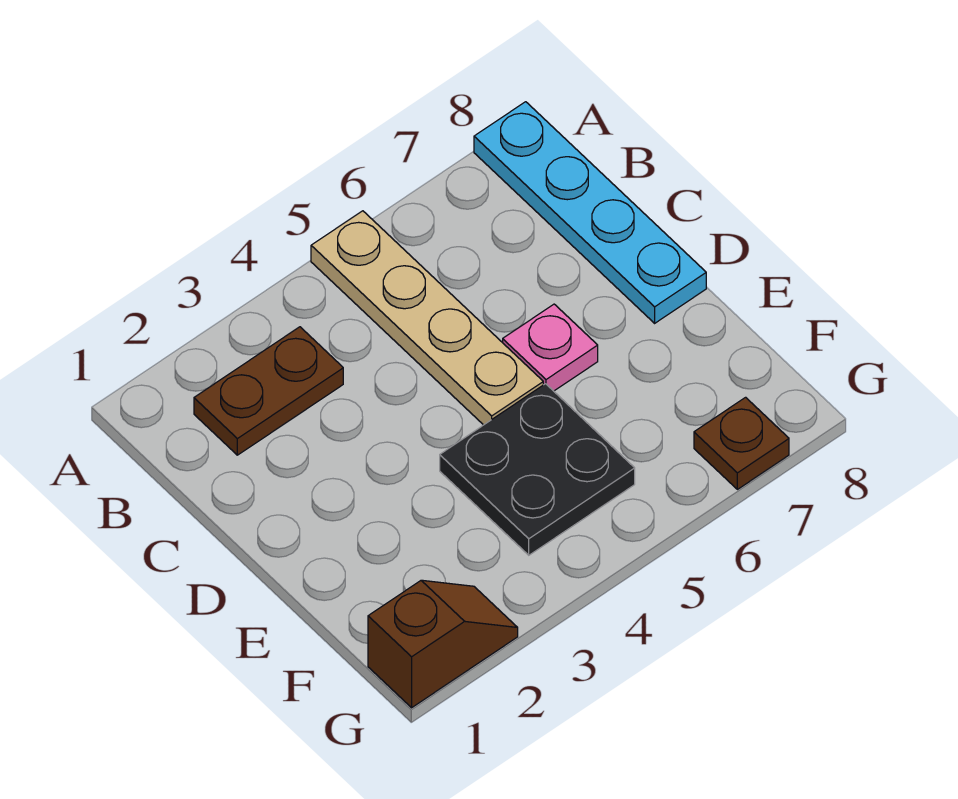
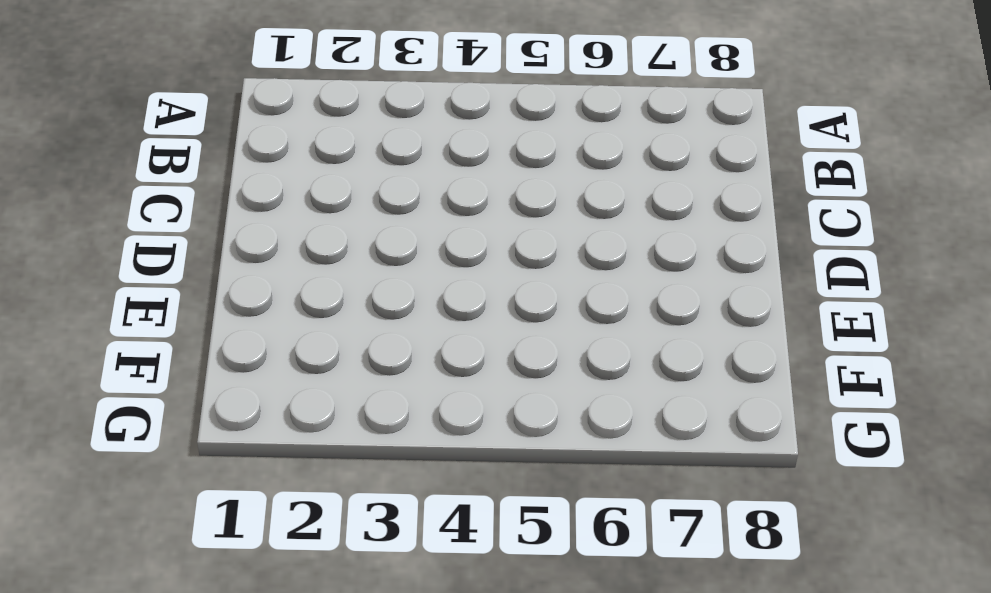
none -> tan plate A5:D5 level 1
none -> cyan plate A8:D8 level 1

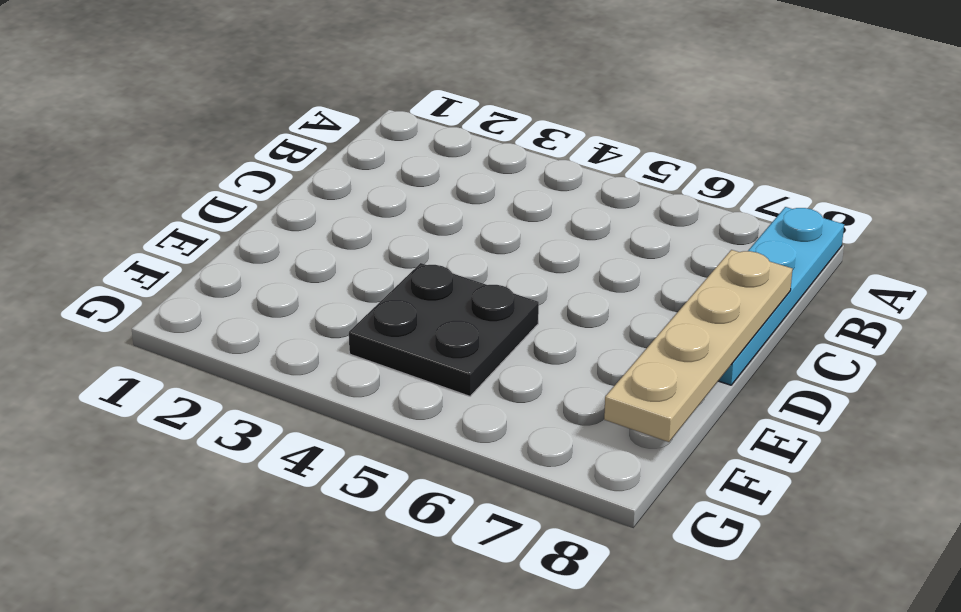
tan plate C8:F8 level 2 -> tan plate A5:D5 level 1
none -> brown plate B2:B3 level 1
none -> pink plate D6 level 1

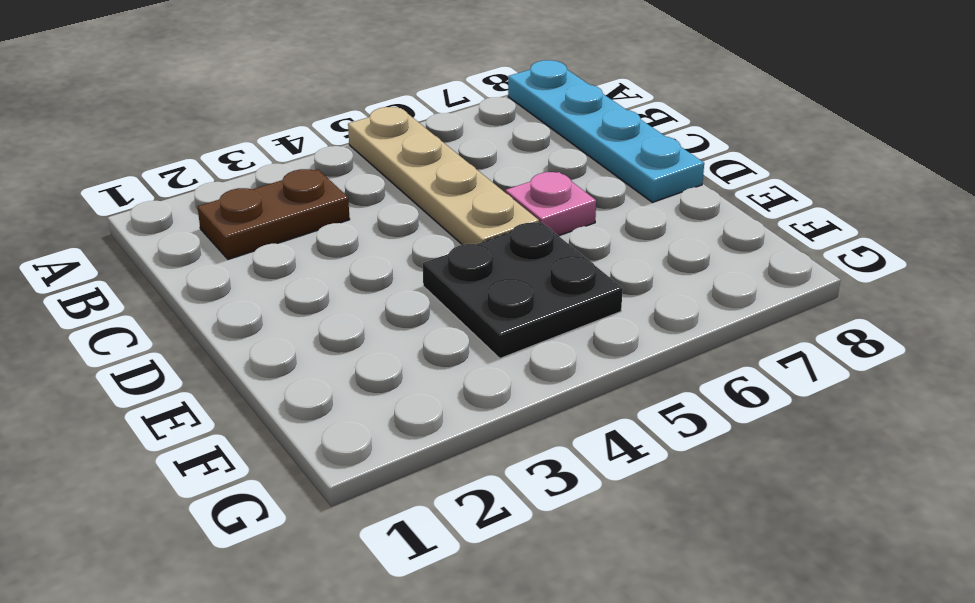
none -> brown slope G1:G2 level 1 top 1
none -> brown plate G7 level 1

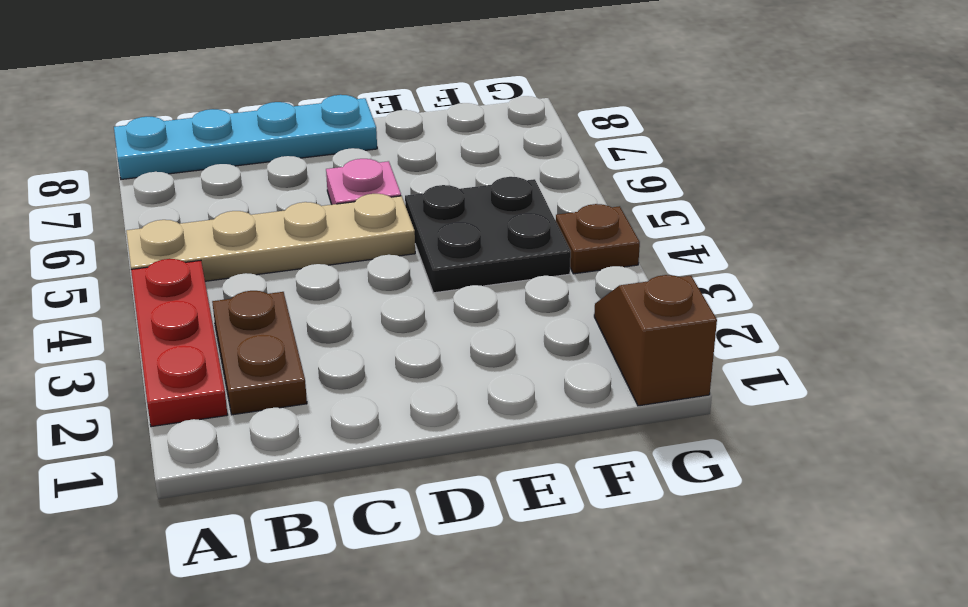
red plate A2:A4 level 1 -> none
brown plate G4 level 1 -> brown plate G7 level 1

